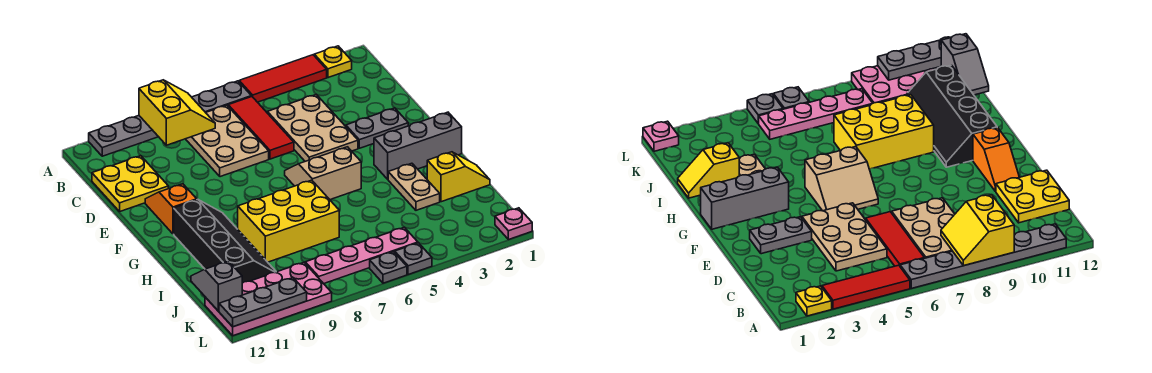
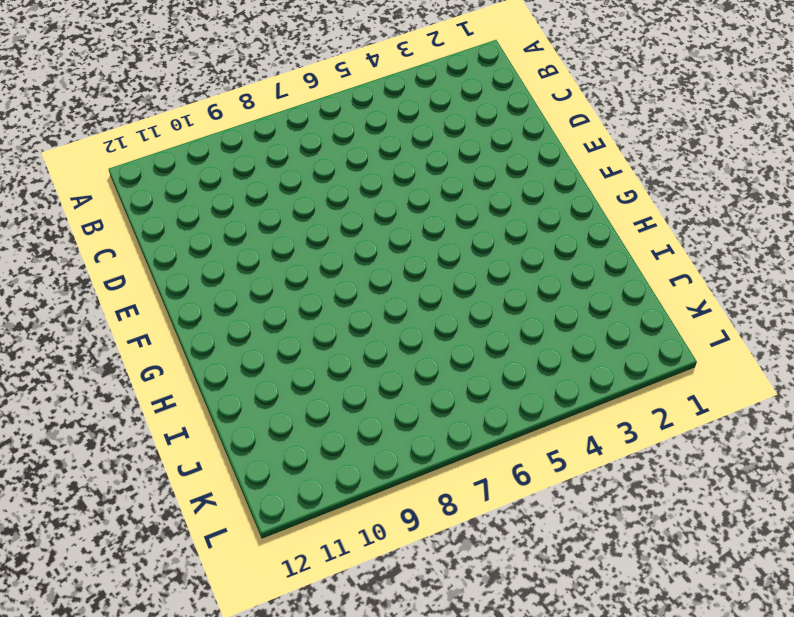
none -> yellow plate A2 level 1
none -> red tile A3:A5 level 1
none -> grey plate A6:A11 level 1

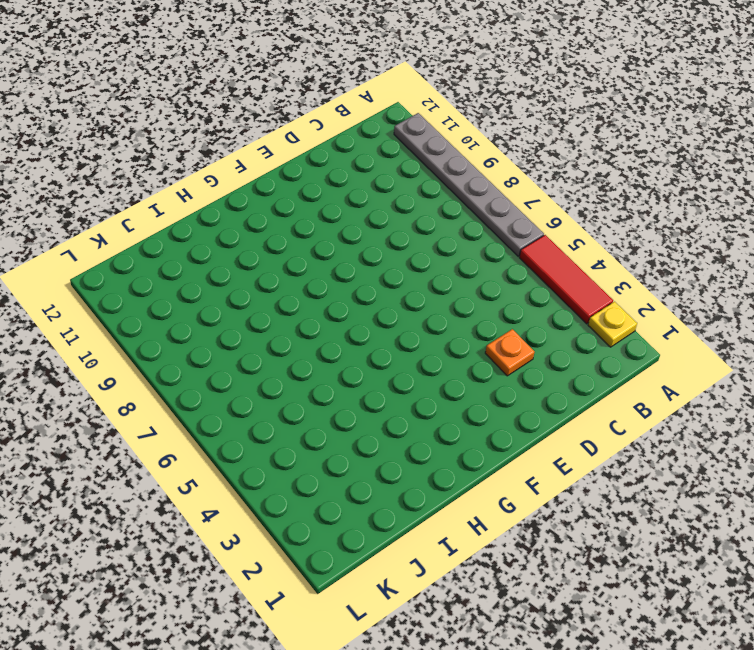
orange plate D3 level 1 -> none
none -> red tile B6:D6 level 1
none -> tan plate B7:D8 level 1
none -> tan plate C4:E5 level 1

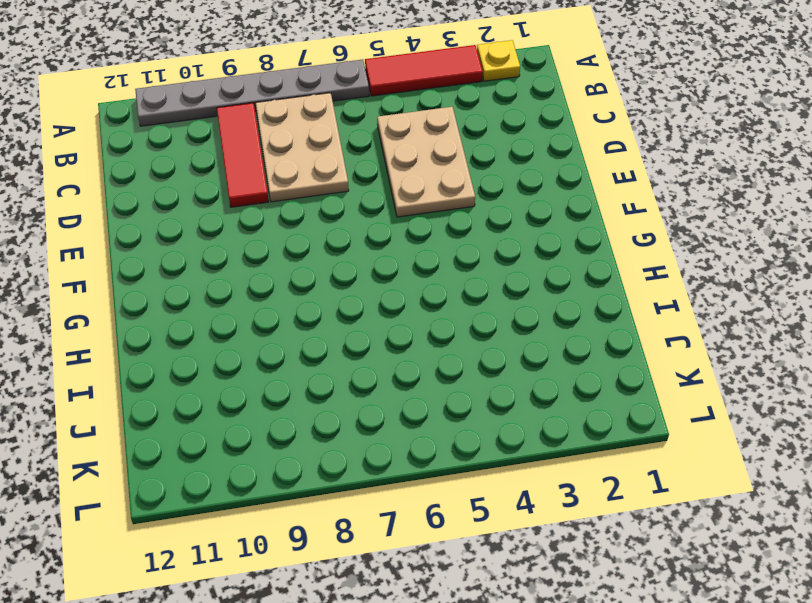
red tile B9:D9 level 1 -> red tile B6:D6 level 1
none -> yellow plate C11:D12 level 1
none -> grey plate E2:E3 level 1
none -> orange slope E11:F11 level 1 top F

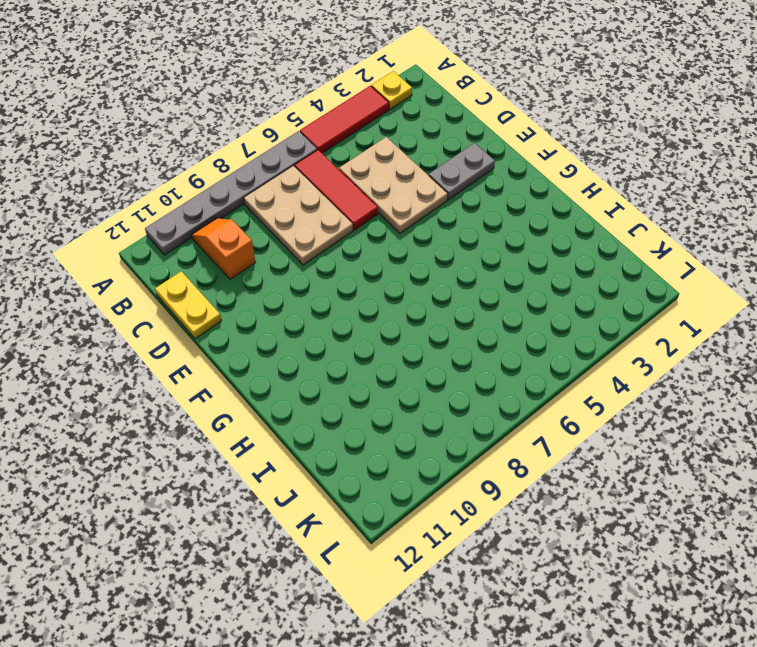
orange slope B10:C10 level 1 top C -> orange slope E11:F11 level 1 top F
yellow plate C12:D12 level 1 -> yellow plate C11:D12 level 1
none -> tan slope F5:G6 level 1 top G
none -> grey brick G1:G3 level 1
none -> black slope G10:J11 level 1 top 11

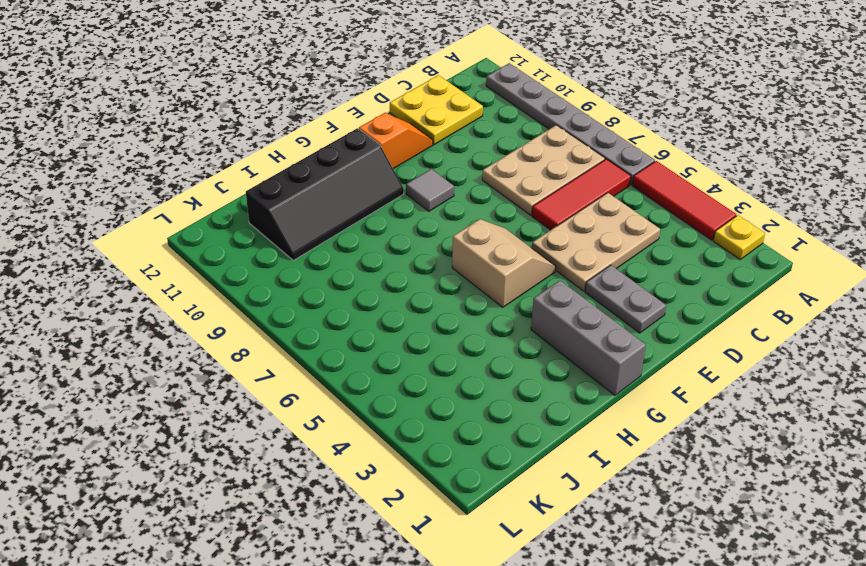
grey tile F9 level 1 -> none
none -> tan plate H3:I3 level 1
none -> yellow brick H7:I9 level 1
none -> yellow slope I1:I2 level 1 top 2

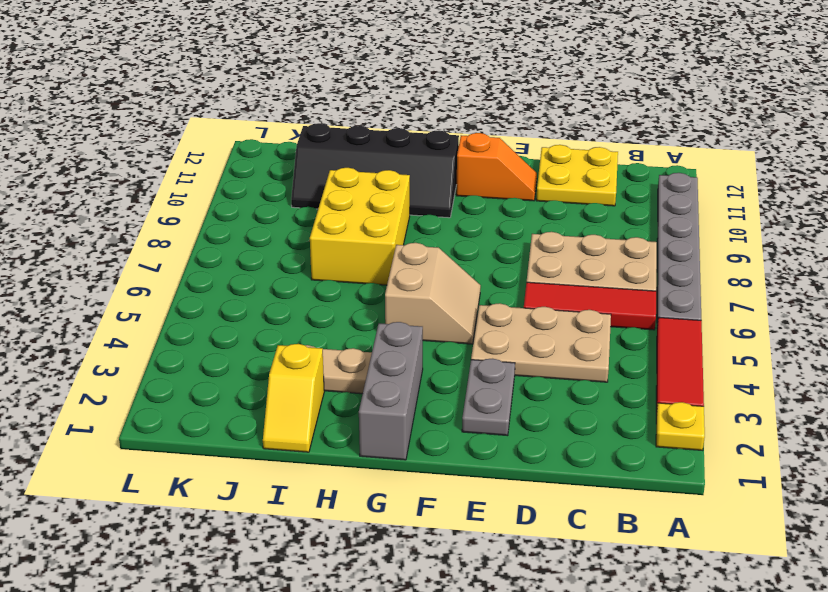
none -> pink plate K5:K8 level 1
none -> pink plate K9:L12 level 1
none -> pink plate L1 level 1

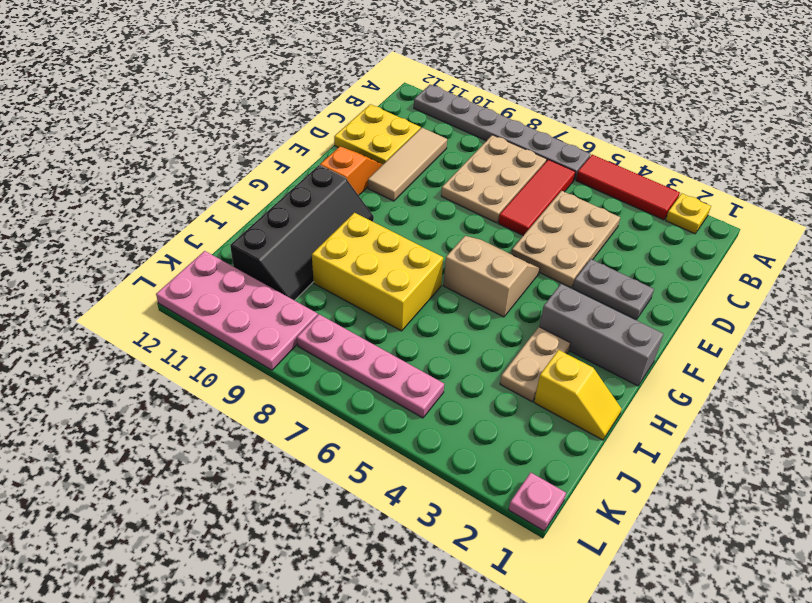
tan tile C10:E10 level 1 -> none
none -> grey plate L5 level 1
none -> grey plate L6 level 1
none -> yellow slope A8:B9 level 2 top 9

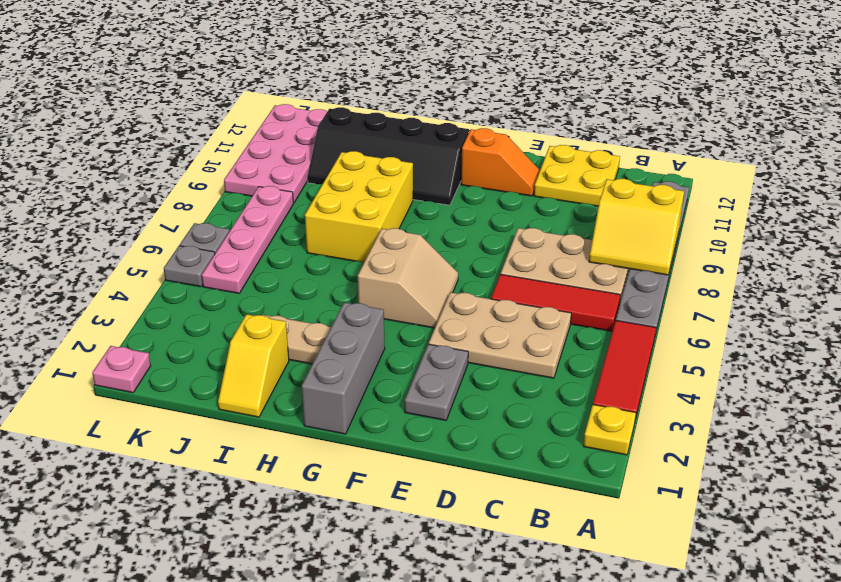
none -> grey slope J12:K12 level 2 top K
none -> grey plate L10:L12 level 2

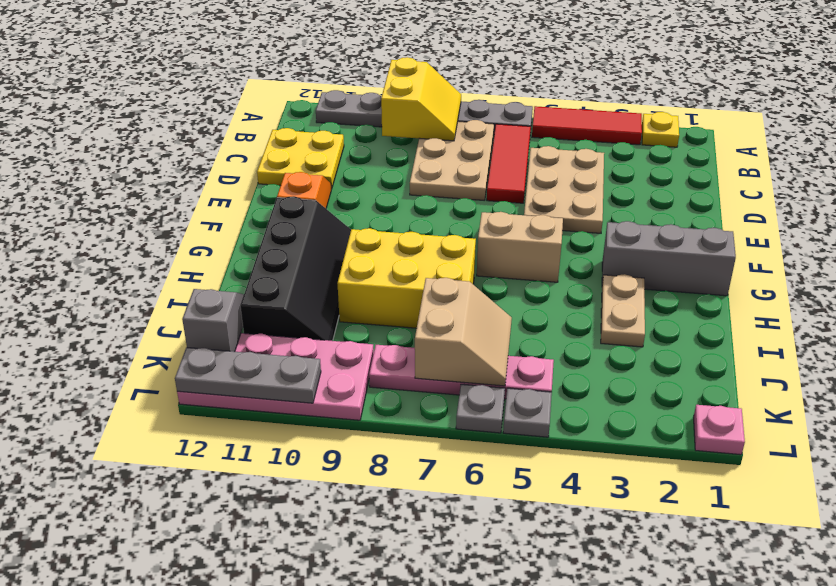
tan slope J6:K7 level 2 top 7 -> none
none -> grey plate E2:E3 level 1
none -> yellow slope I1:I2 level 1 top 2

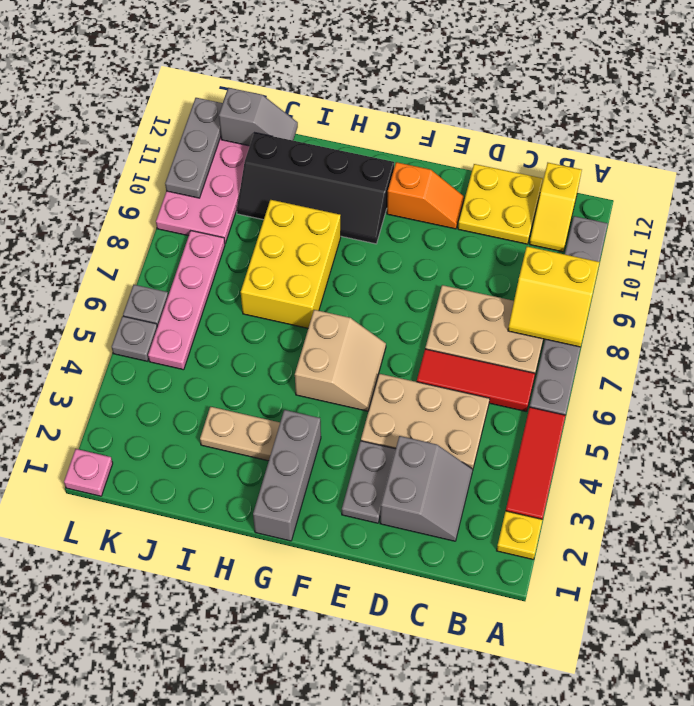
yellow slope B11:B12 level 1 top 12 -> yellow slope I1:I2 level 1 top 2
grey slope C2:D3 level 1 top D -> none

